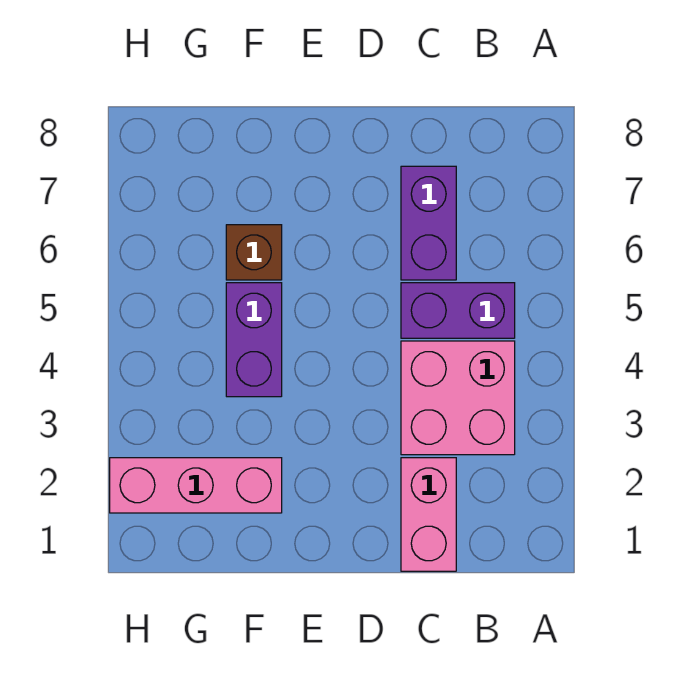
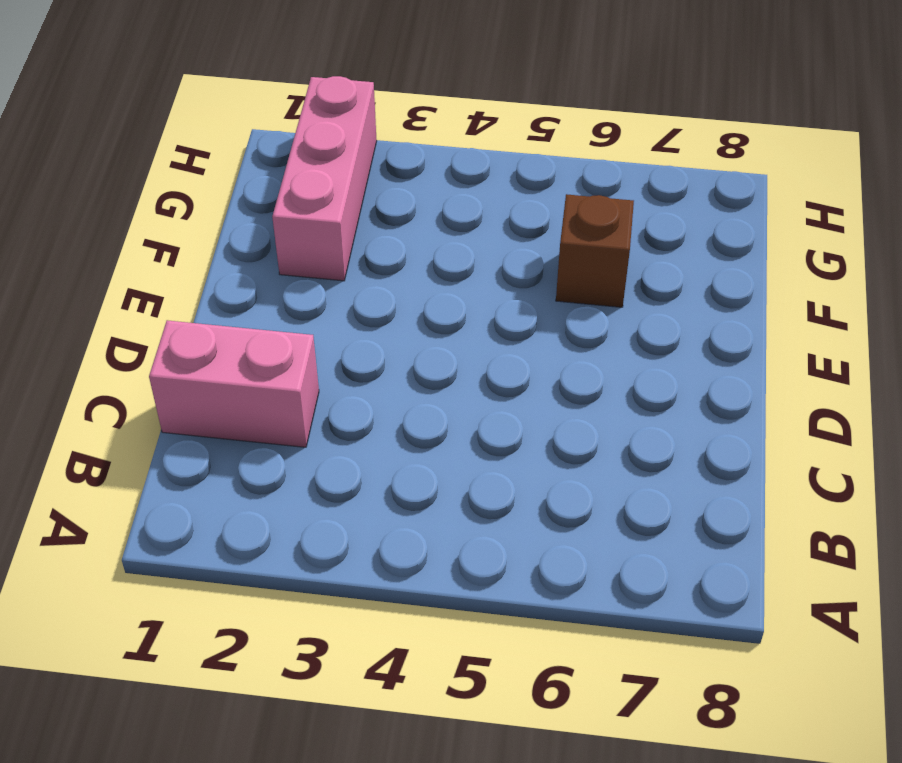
none -> pink brick B3:C4 level 1
none -> purple brick B5:C5 level 1

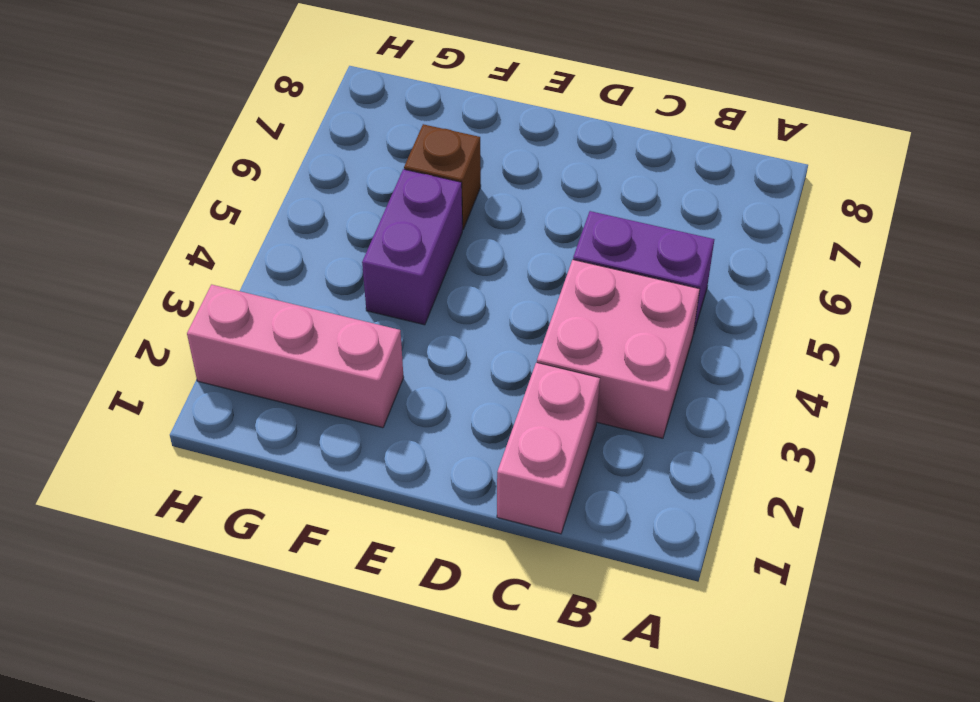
none -> purple brick C6:C7 level 1

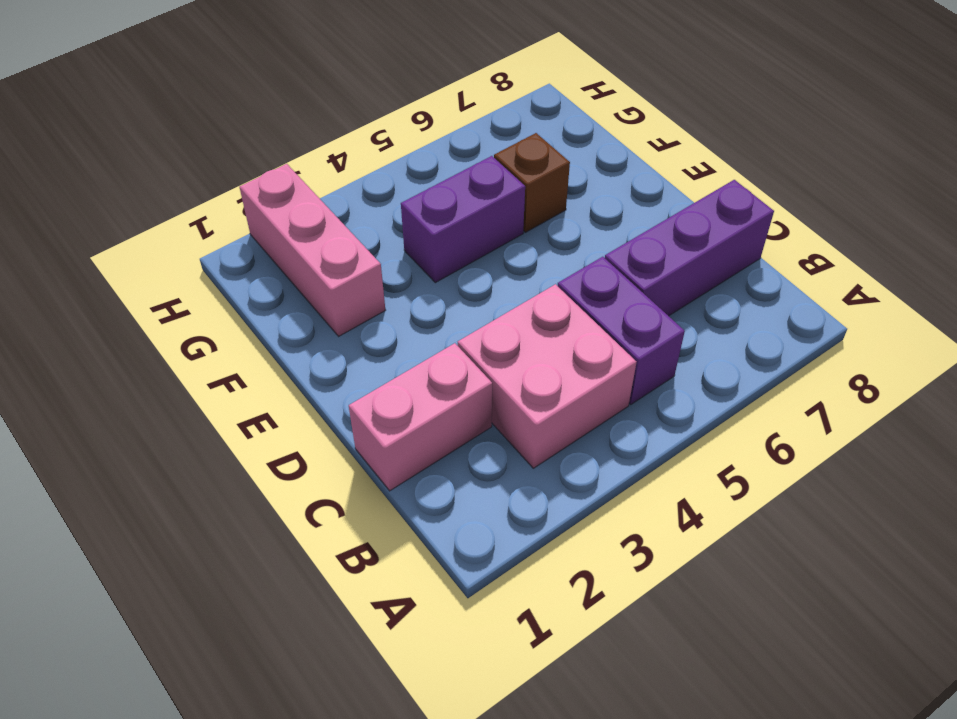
purple brick C6:C8 level 1 -> purple brick C6:C7 level 1

